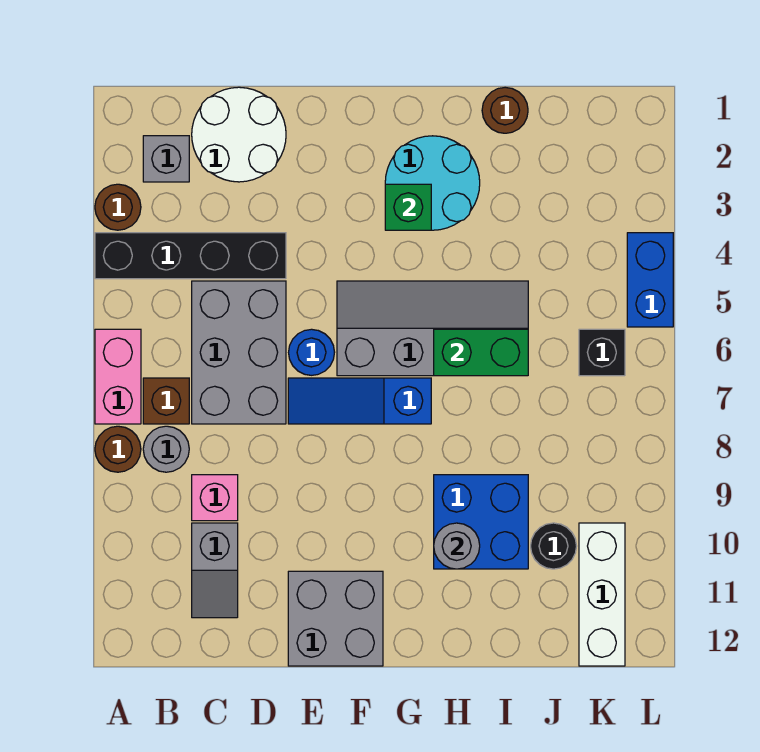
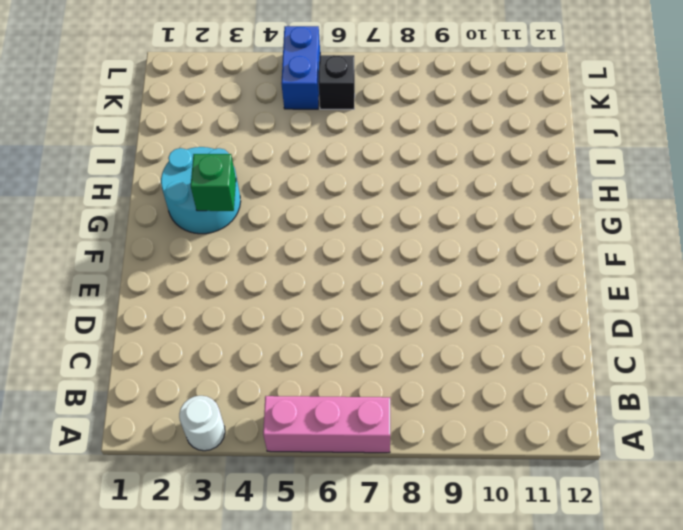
white round brick A3 level 1 -> brown round brick A3 level 1
pink brick A5:A7 level 1 -> pink brick A6:A7 level 1
blue brick K5:L5 level 1 -> blue brick L4:L5 level 1
none -> black brick A4:D4 level 1
none -> brown round brick A8 level 1
none -> grey brick B2 level 1

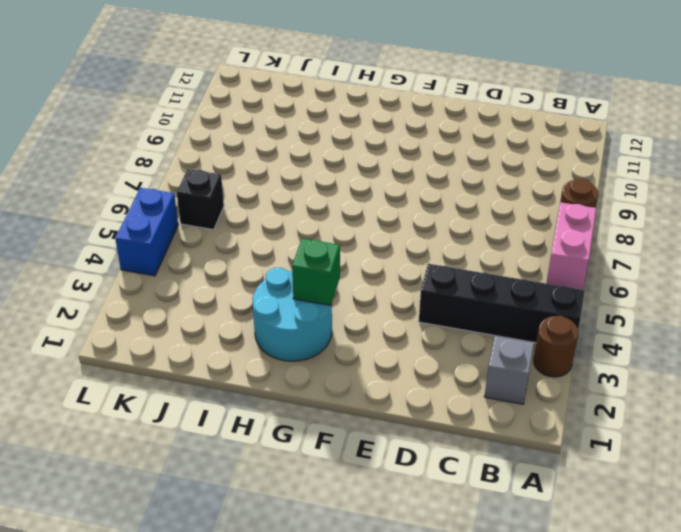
none -> brown brick B7 level 1
none -> grey round brick B8 level 1
none -> white round brick C1:D2 level 1

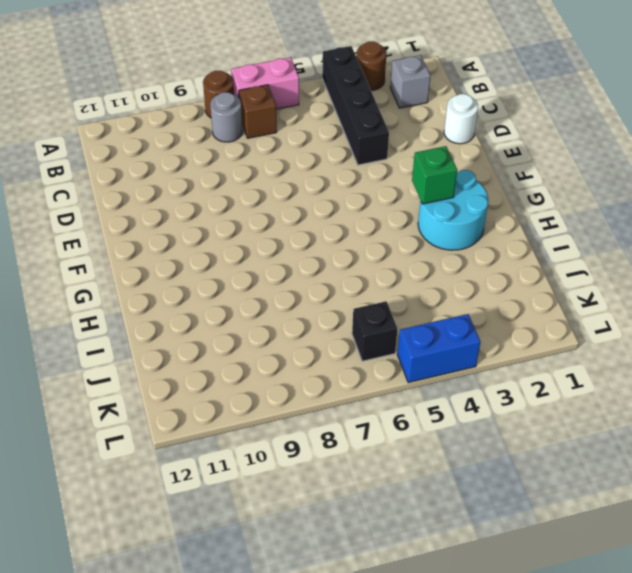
white round brick D1 level 1 -> white round brick C1:D2 level 1
none -> grey brick C5:D7 level 1
none -> pink brick C9 level 1
none -> grey slope C10:C11 level 1 top 10

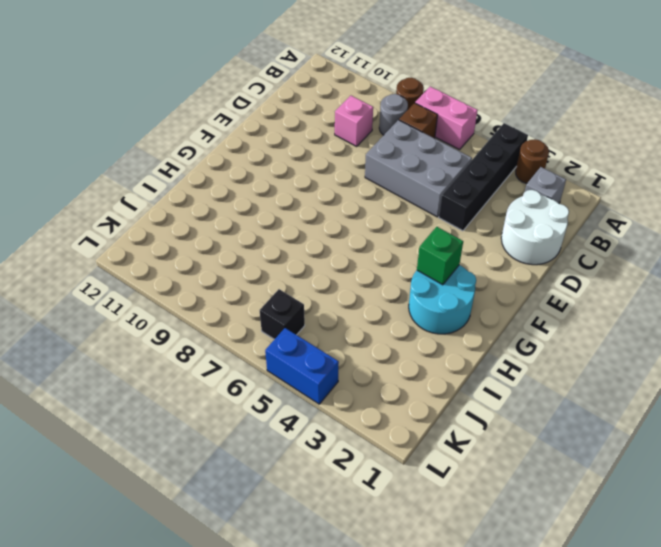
none -> grey slope C10:C11 level 1 top 10
none -> blue round brick E6 level 1
none -> blue slope E7:G7 level 1 top G

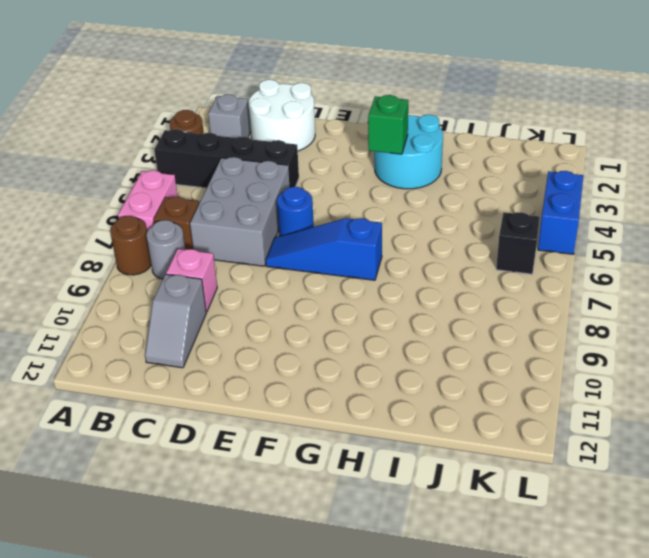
none -> grey brick E11:F12 level 1
none -> grey slope F5:I6 level 1 top 6
none -> blue brick H9:I10 level 1

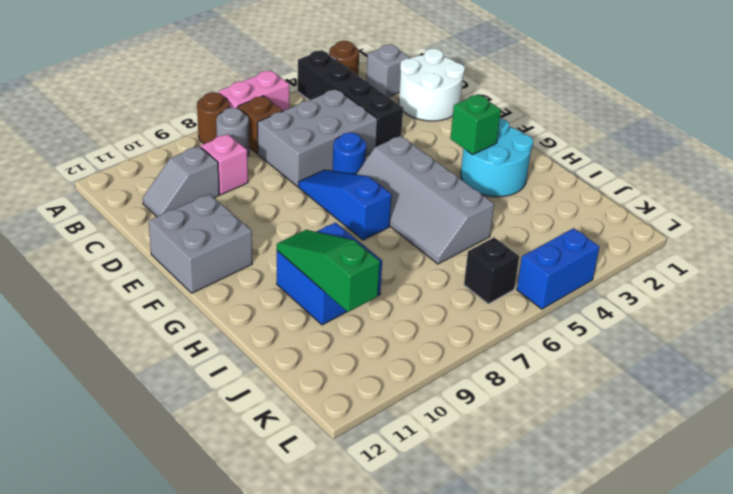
grey slope F5:I6 level 1 top 5 -> grey slope F5:I6 level 1 top 6
green slope H10:J10 level 2 top J -> grey round brick H10 level 2
none -> brown round brick I1 level 1
none -> black round brick J10 level 1
none -> white brick K10:K12 level 1

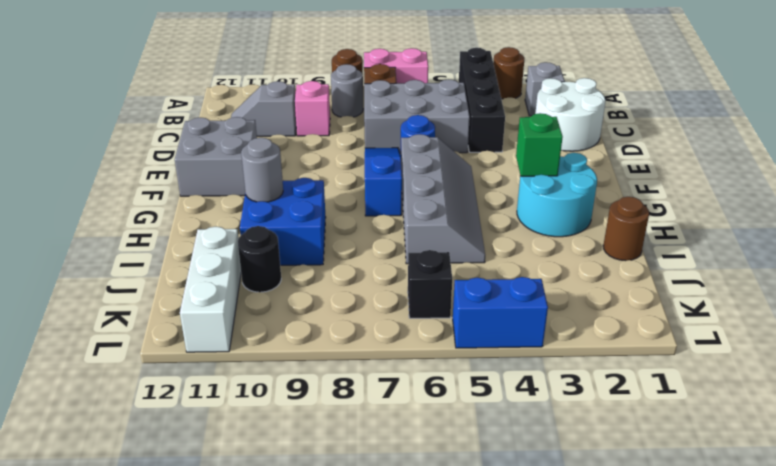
white brick J11:L11 level 1 -> white brick K10:K12 level 1
none -> green brick H6:I6 level 2

